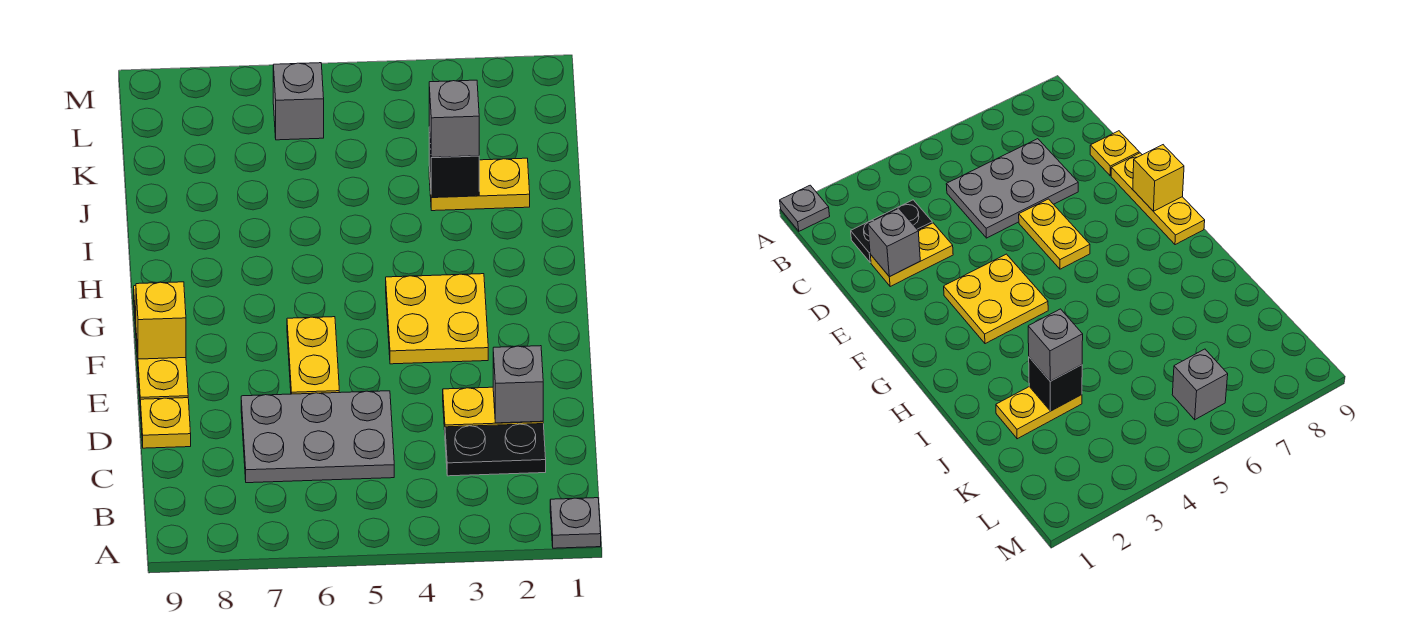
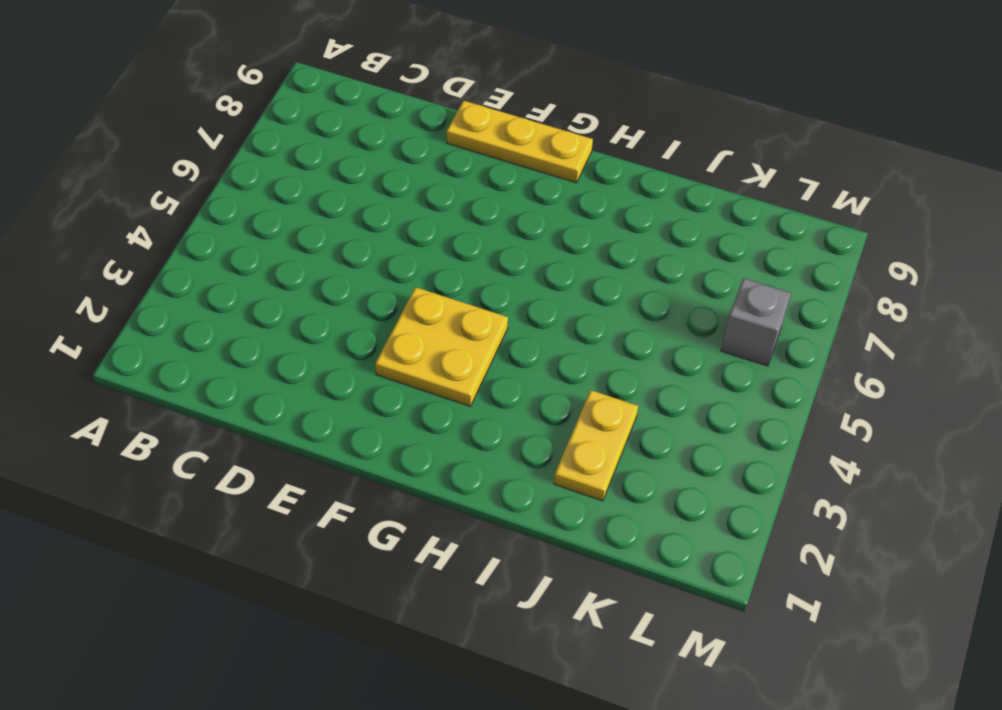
none -> grey plate A1 level 1
none -> black plate C2:C3 level 1
none -> grey plate C5:D7 level 1

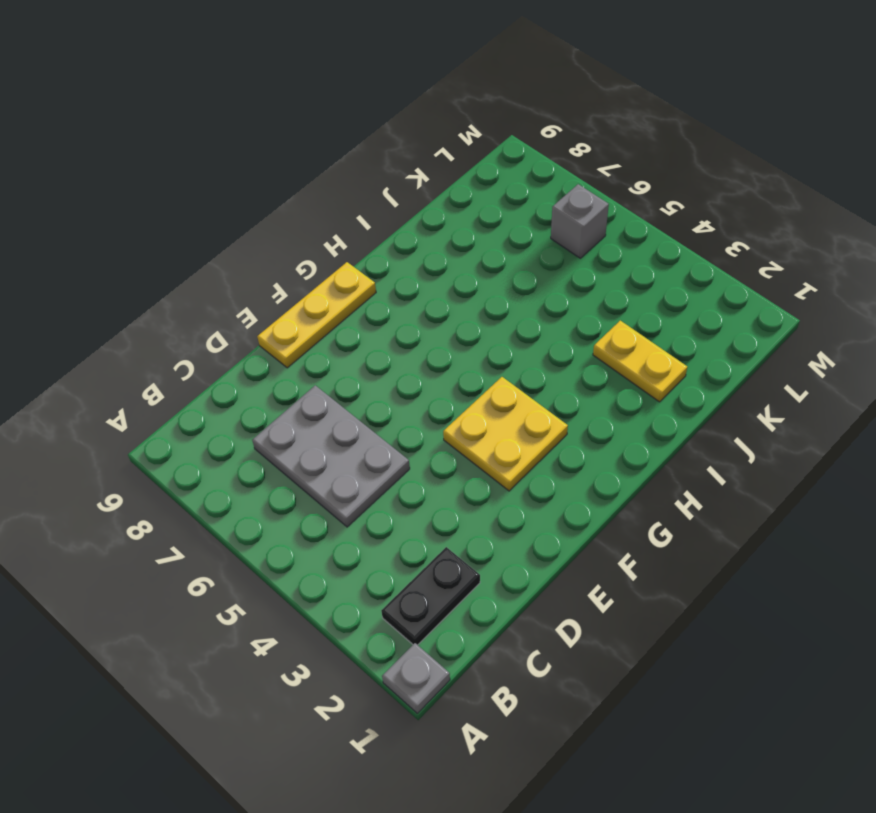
black plate B2:C2 level 1 -> black plate C2:C3 level 1
none -> yellow plate D2:D3 level 1
none -> yellow plate D9 level 1
none -> yellow plate E6:F6 level 1

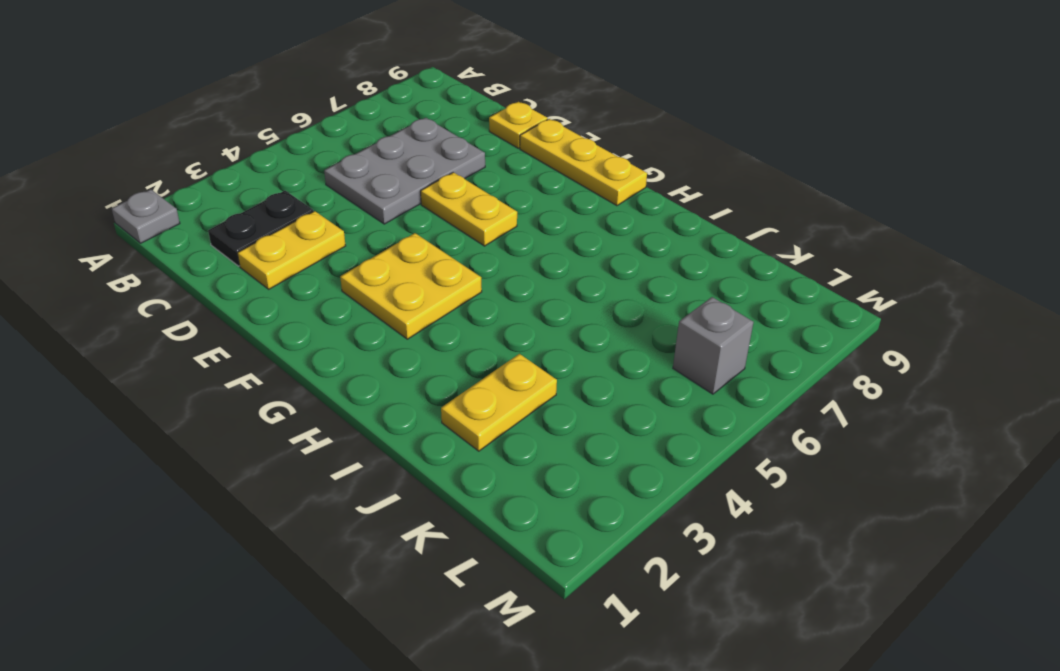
none -> grey brick D2 level 2
none -> yellow brick F9 level 2
none -> black brick J3 level 2

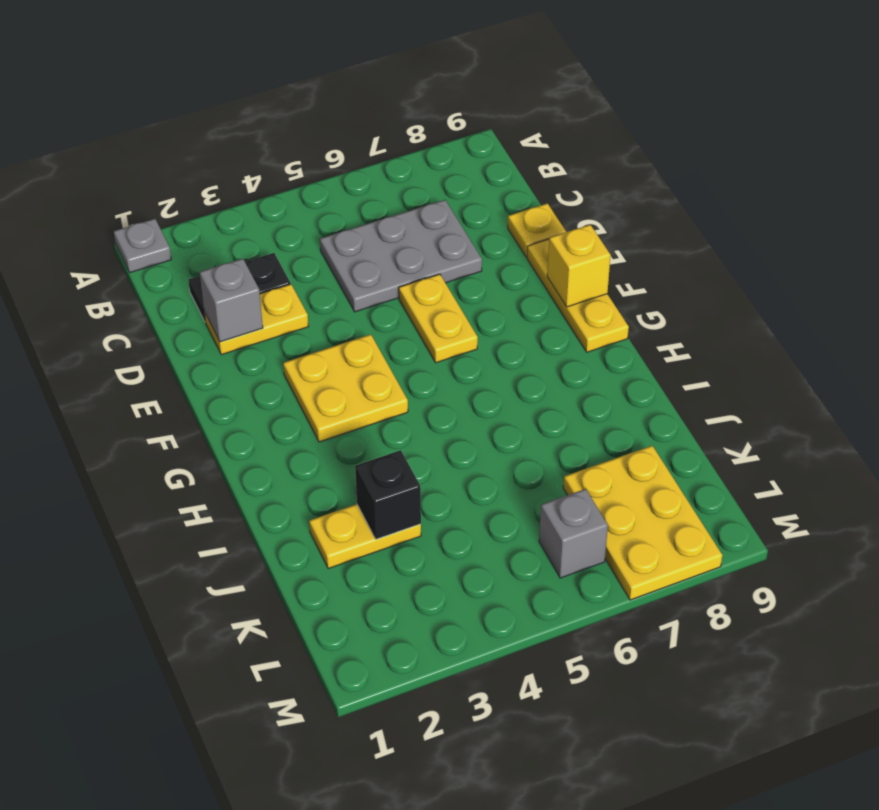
yellow plate K7:M8 level 1 -> none
none -> grey brick J3 level 3

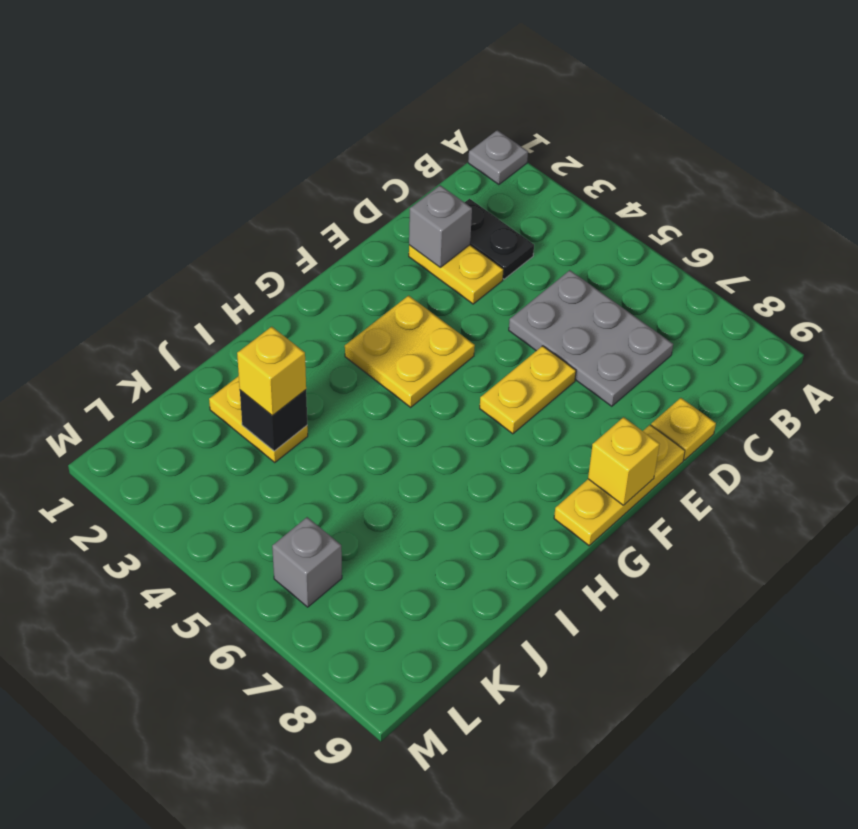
yellow brick J3 level 3 -> grey brick J3 level 3

